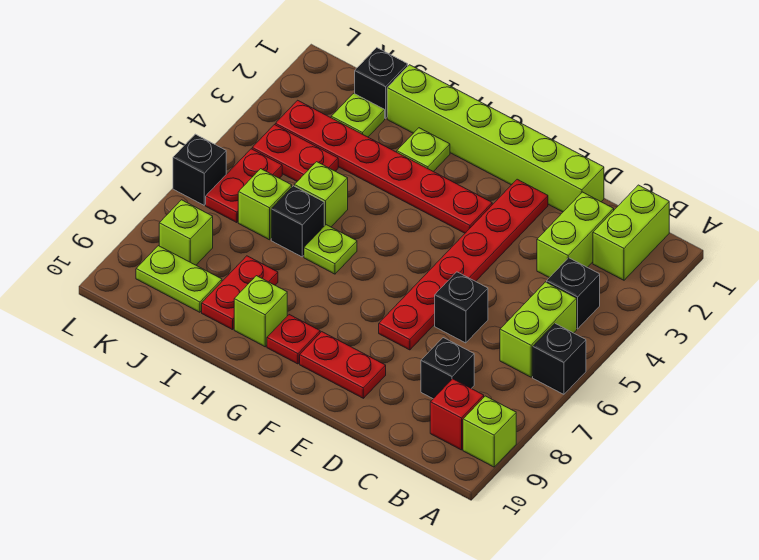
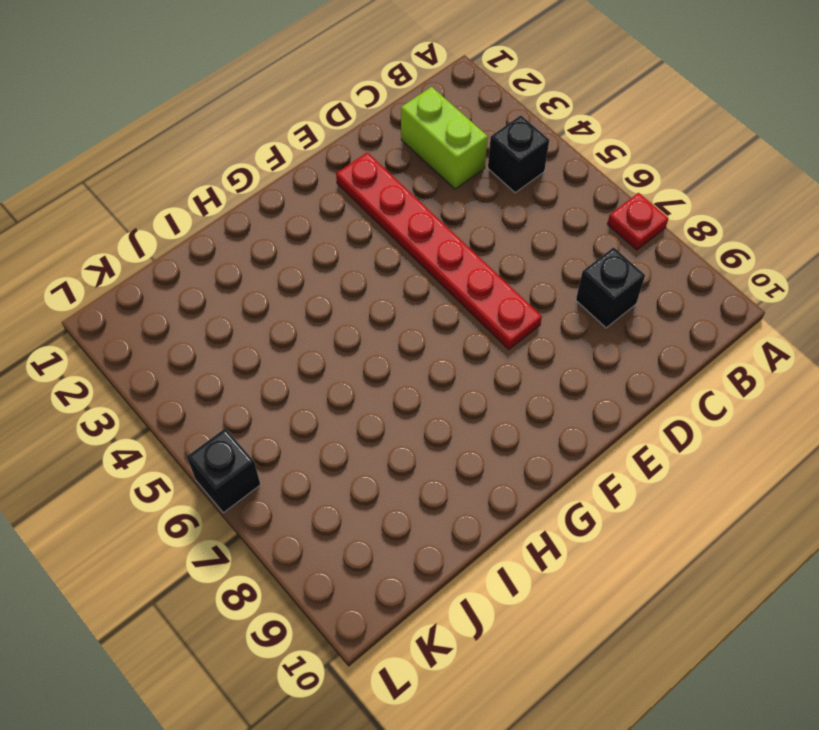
red plate A7 level 1 -> red plate G9 level 1
none -> black brick A6 level 1
none -> lime brick A9 level 1
none -> lime brick B1:B2 level 1

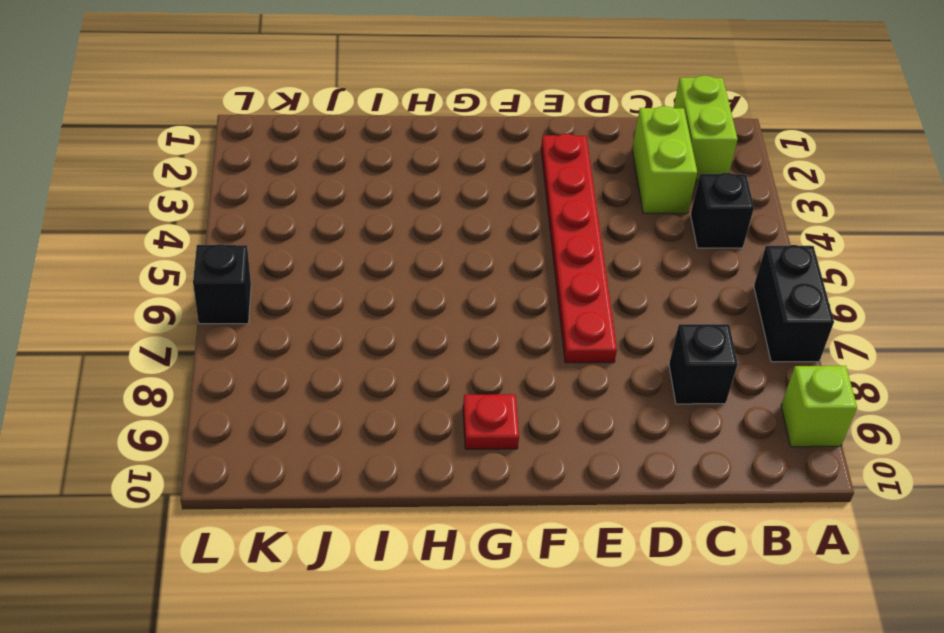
black brick A6:A7 level 1 -> black brick A6 level 1
none -> lime brick B5:B6 level 1
none -> red brick B9 level 1
none -> lime brick D1:I1 level 1

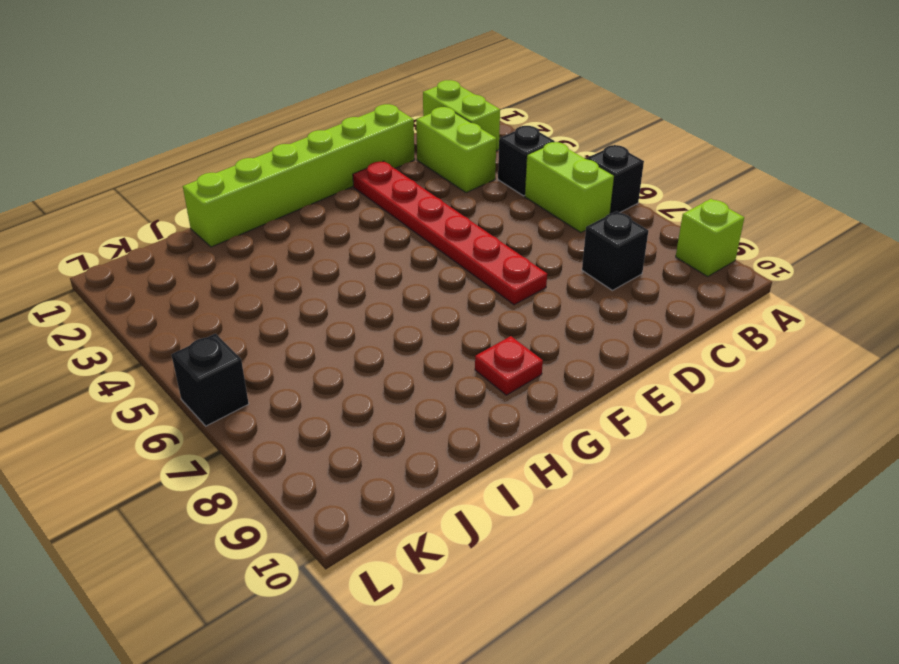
none -> red brick B9 level 1
none -> black brick D6 level 1
none -> red plate E9:F9 level 1

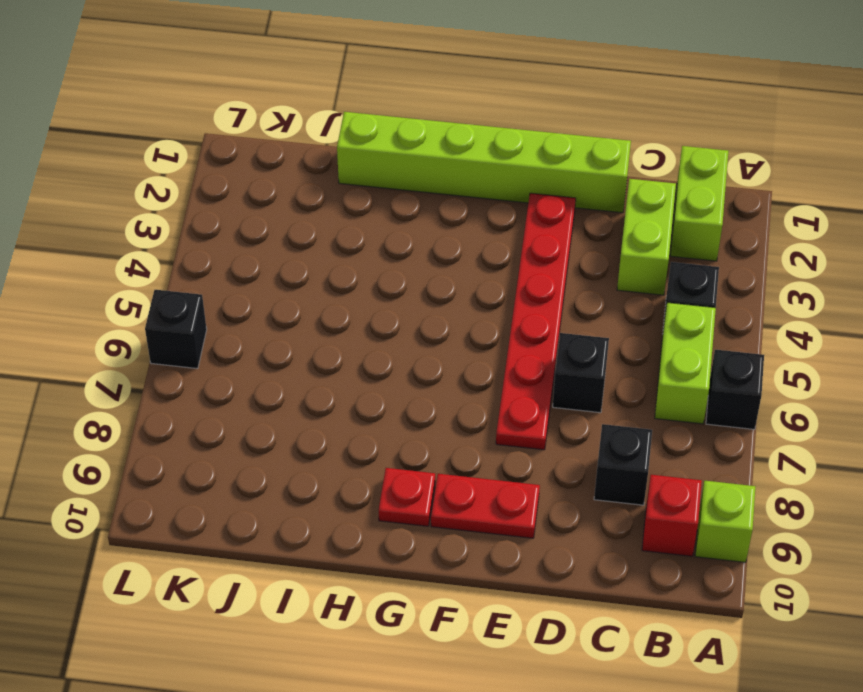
none -> red plate F3:K3 level 1
none -> lime plate H2 level 1
none -> lime plate H6 level 1

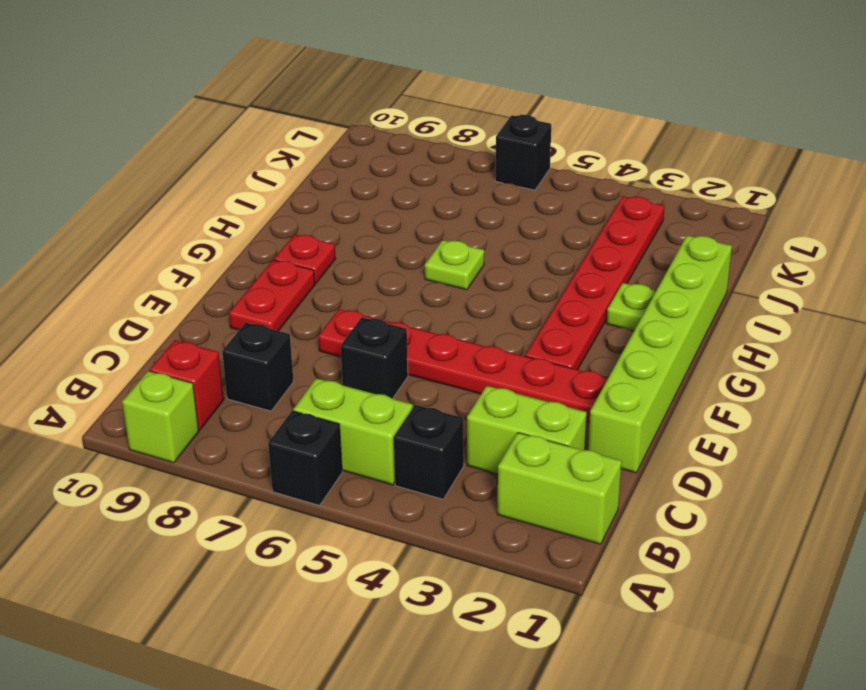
none -> lime brick H9 level 1
none -> lime brick I5 level 1
none -> black brick I6 level 1

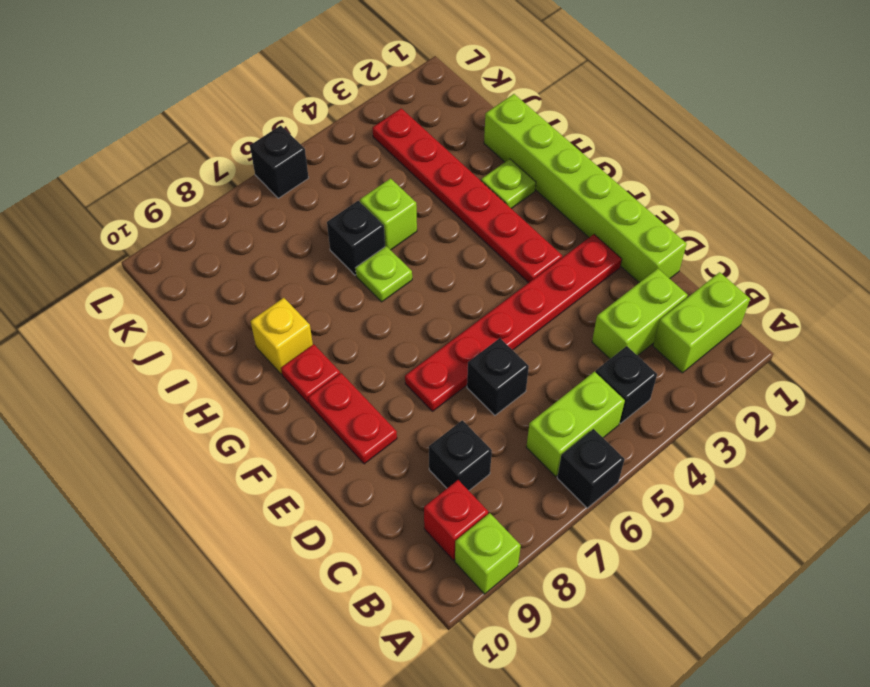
yellow brick H9 level 1 -> lime brick H9 level 1
none -> red plate I8:I9 level 1
none -> black brick J1 level 1
none -> lime plate J2 level 1

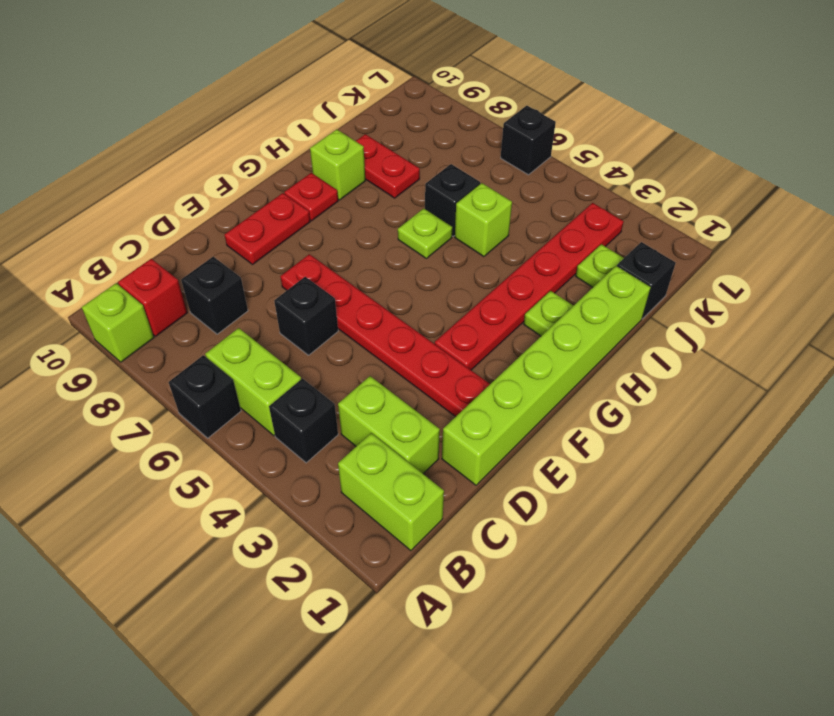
none -> red plate J4:K4 level 1
none -> lime brick J6 level 1
none -> lime plate J9:K9 level 1

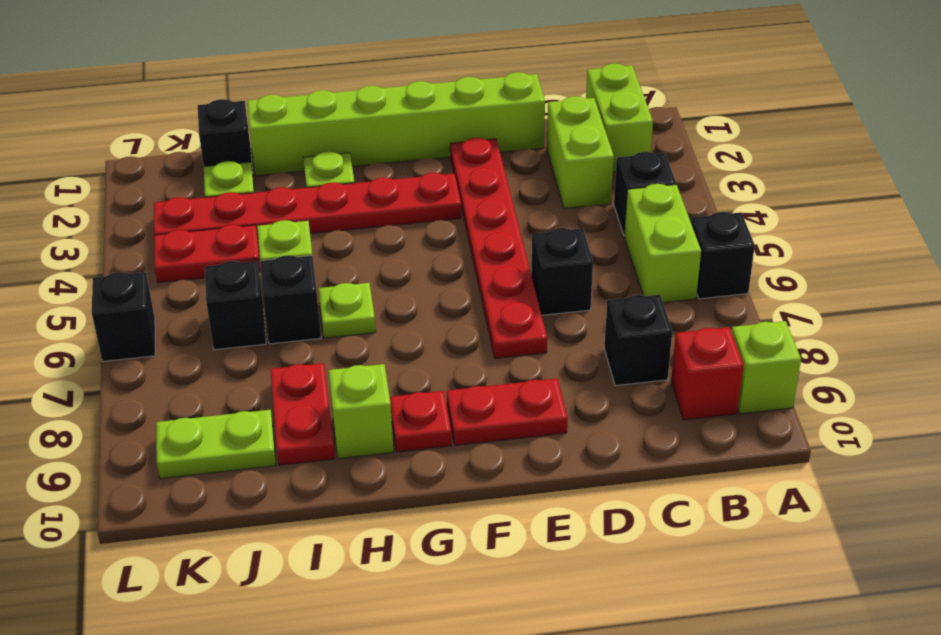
black brick J6 level 1 -> lime brick J6 level 1
none -> red plate K5:K6 level 1
none -> lime brick K8 level 1

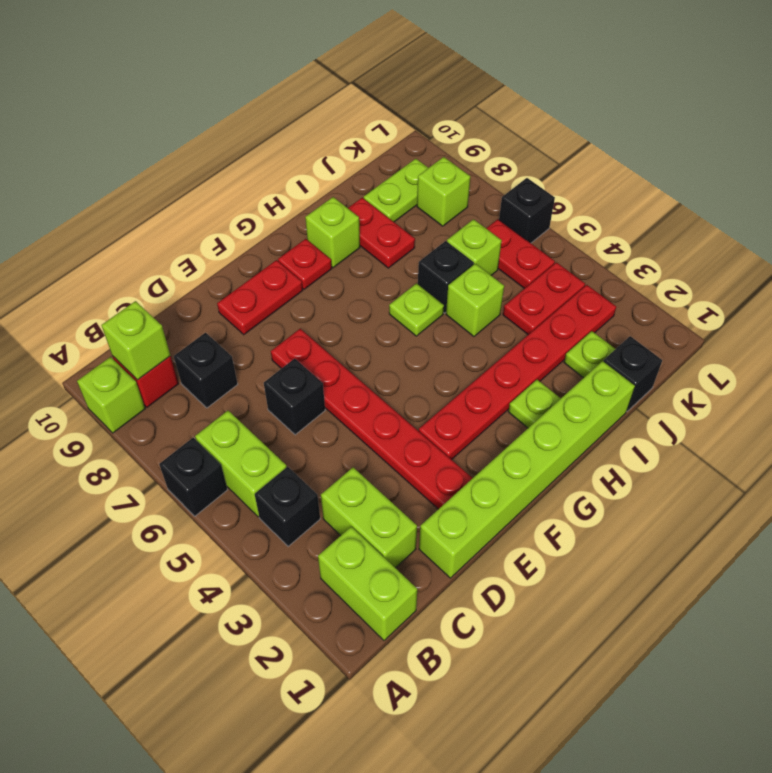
lime brick B9 level 2 -> none

